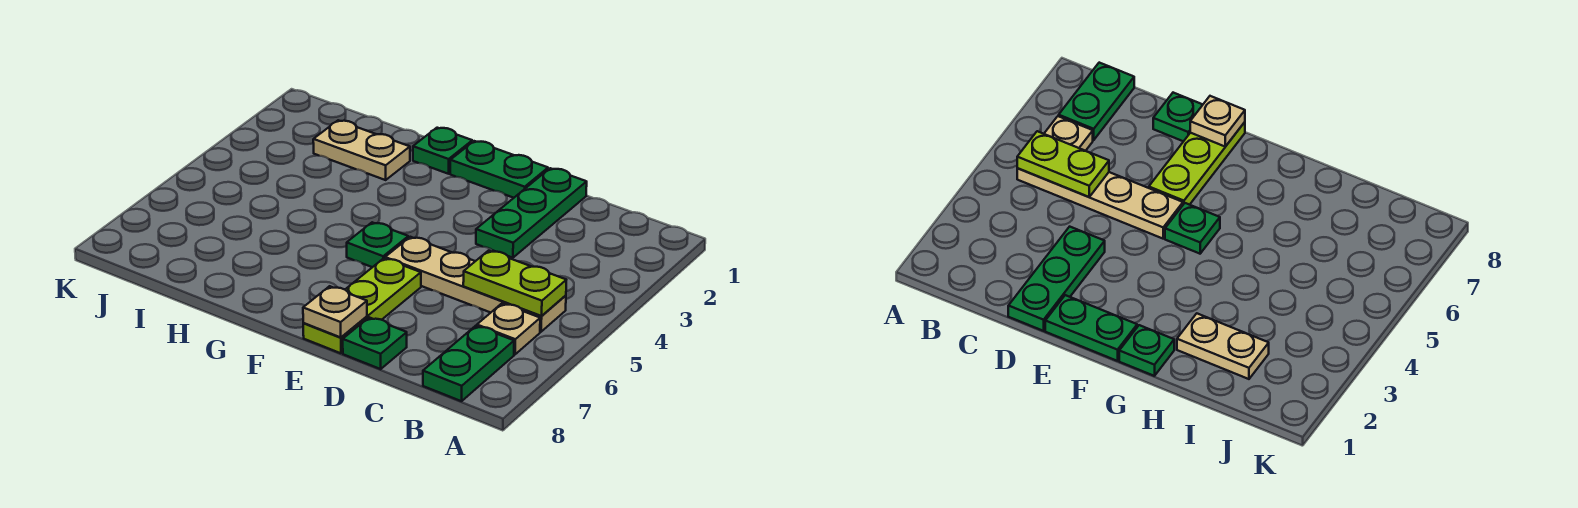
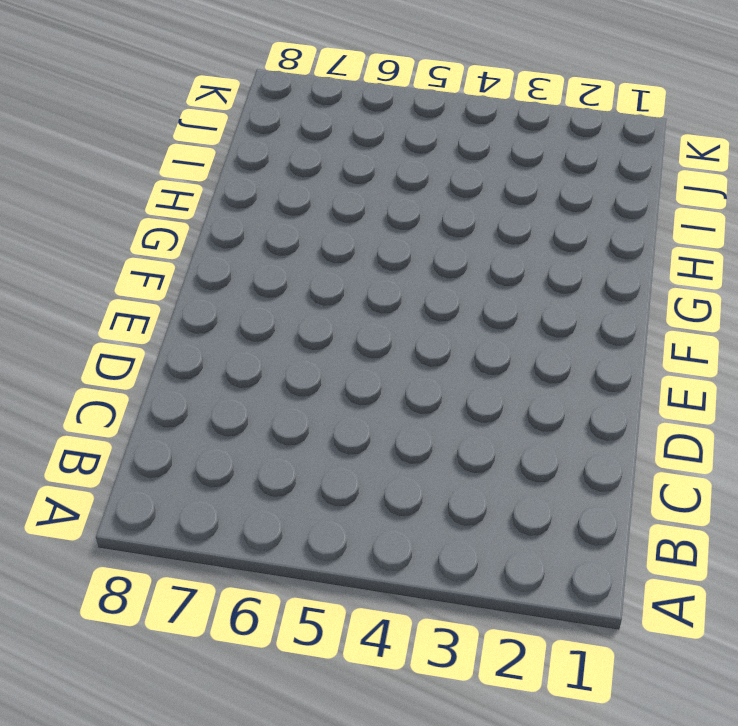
none -> tan plate B5:E5 level 1
none -> tan plate B6 level 1
none -> green plate B7:B8 level 1

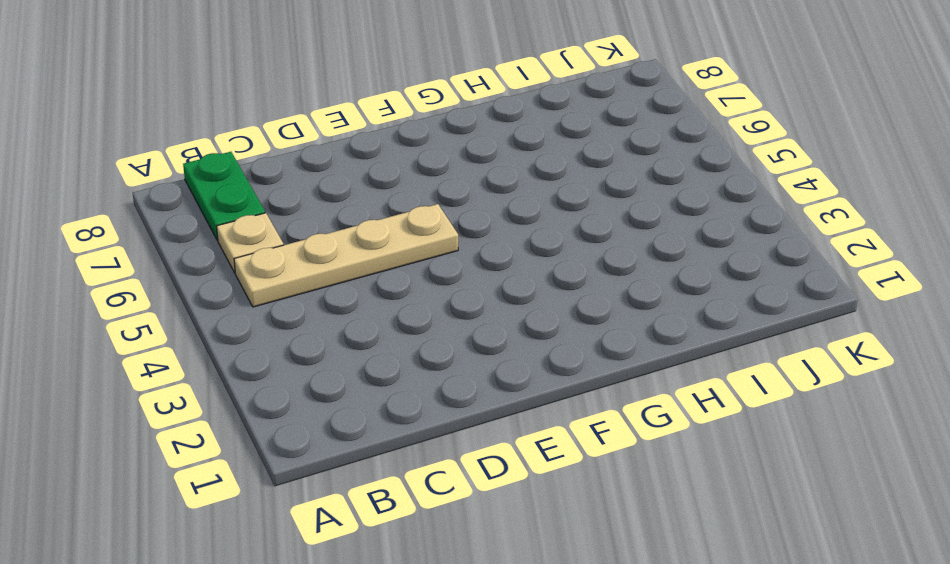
none -> green plate D1:D3 level 1
none -> green plate D8 level 1
none -> green plate E1:F1 level 1

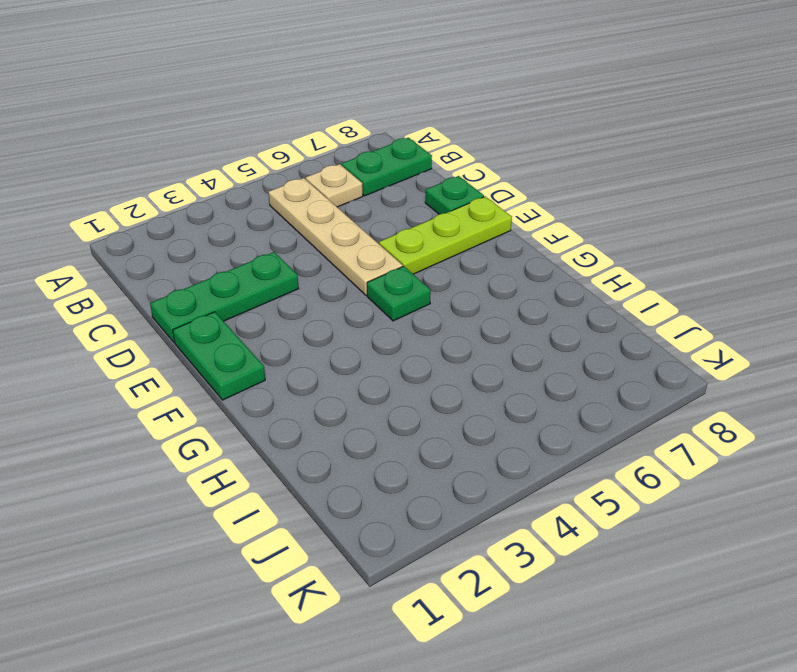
none -> green plate G1 level 1
none -> tan plate H2:I2 level 1
none -> lime plate B5:C5 level 2

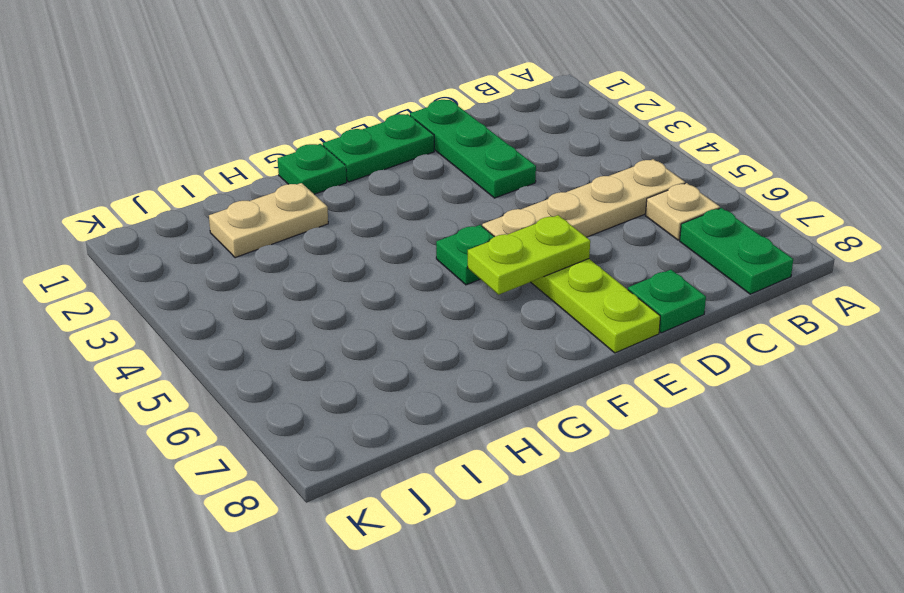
lime plate E6:F6 level 2 -> lime plate B5:C5 level 2
none -> tan plate E8 level 2

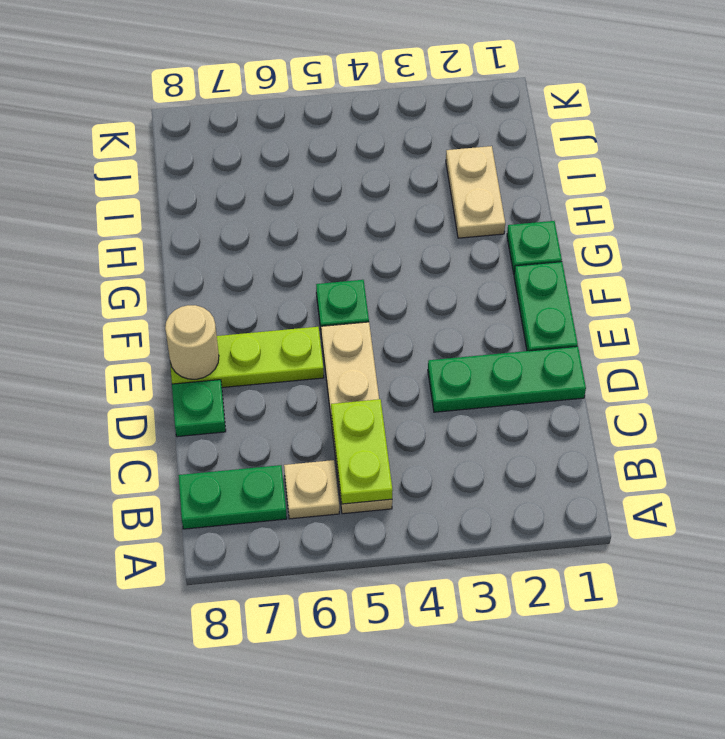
tan round brick E8 level 2 -> tan plate E8 level 2

